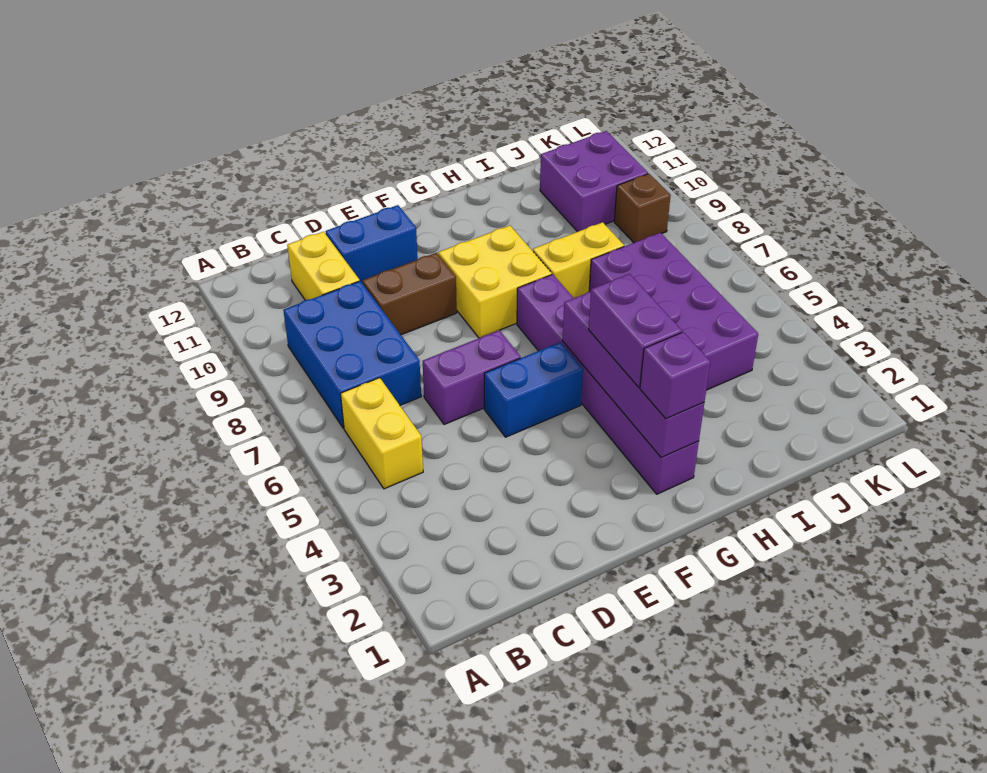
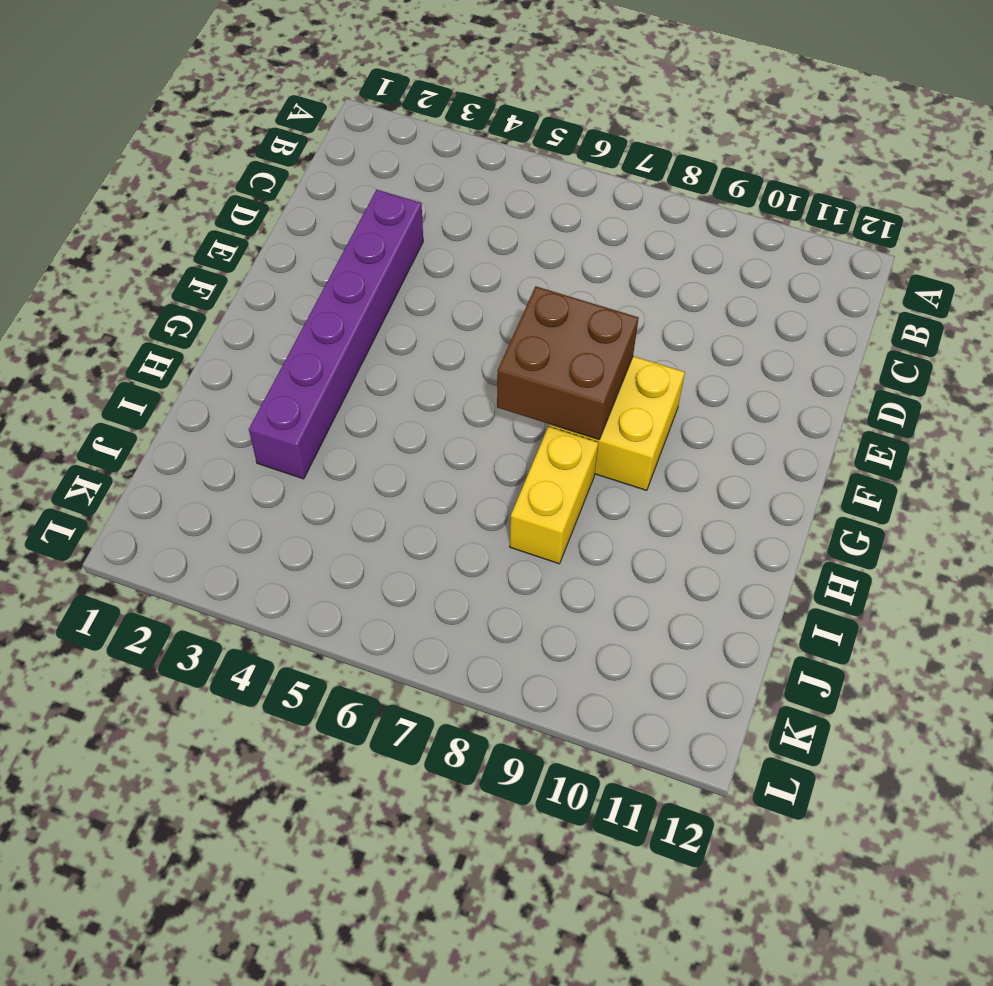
purple brick D3:I3 level 1 -> purple brick G2:G7 level 1
brown brick F7:G8 level 2 -> none
none -> yellow brick B5:B6 level 1
none -> blue brick B7:C9 level 1
none -> yellow brick C10:C11 level 1

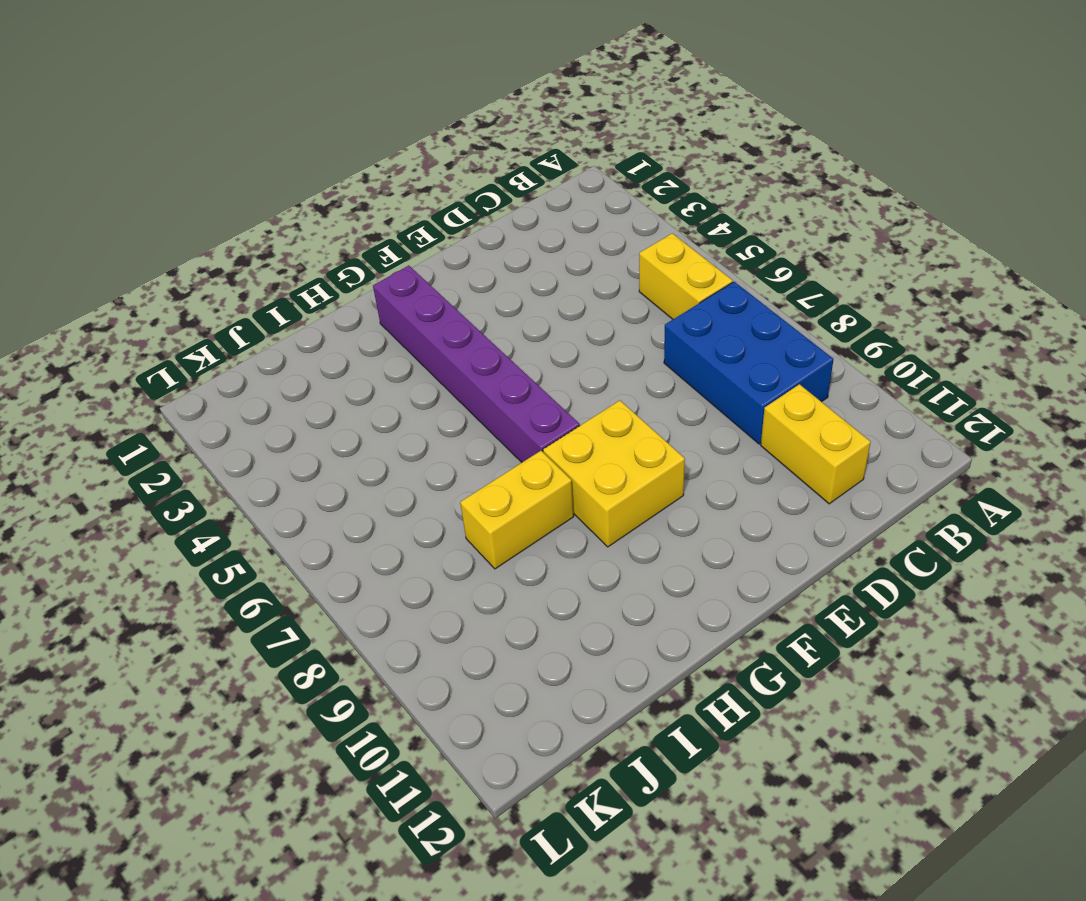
none -> purple brick D6:E6 level 1
none -> brown brick D9:E9 level 1
none -> blue brick D11:E11 level 1

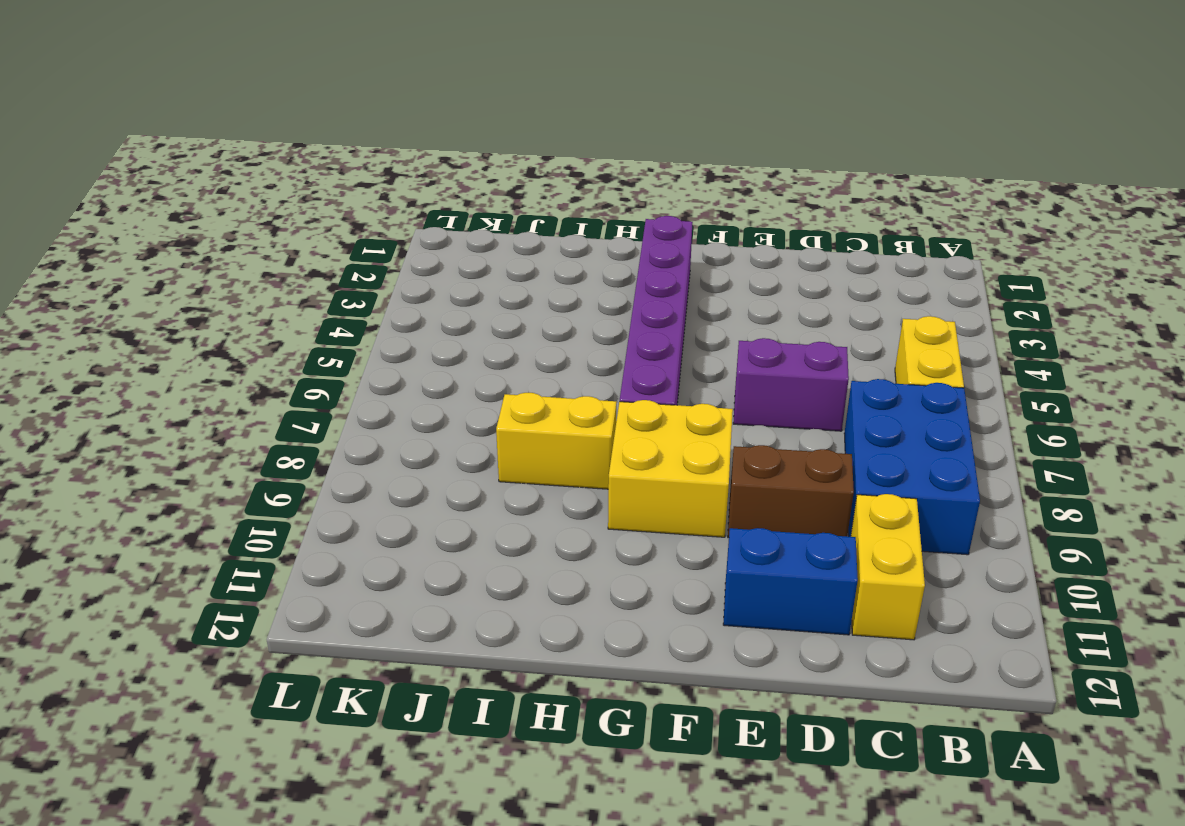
none -> blue brick E5:F5 level 1
none -> purple brick I4:J7 level 1
none -> purple brick J10:K11 level 1

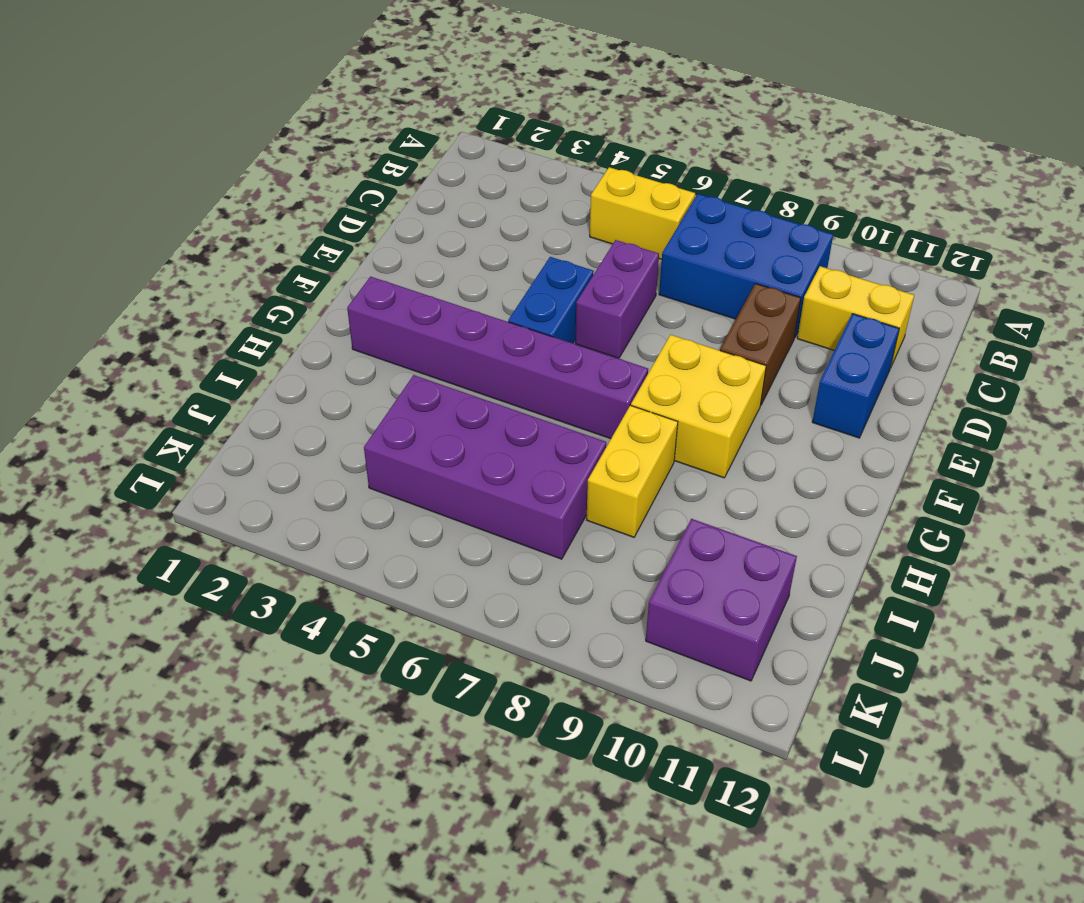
none -> brown brick K9 level 1
none -> purple brick G2:G5 level 2
none -> purple brick G2 level 3

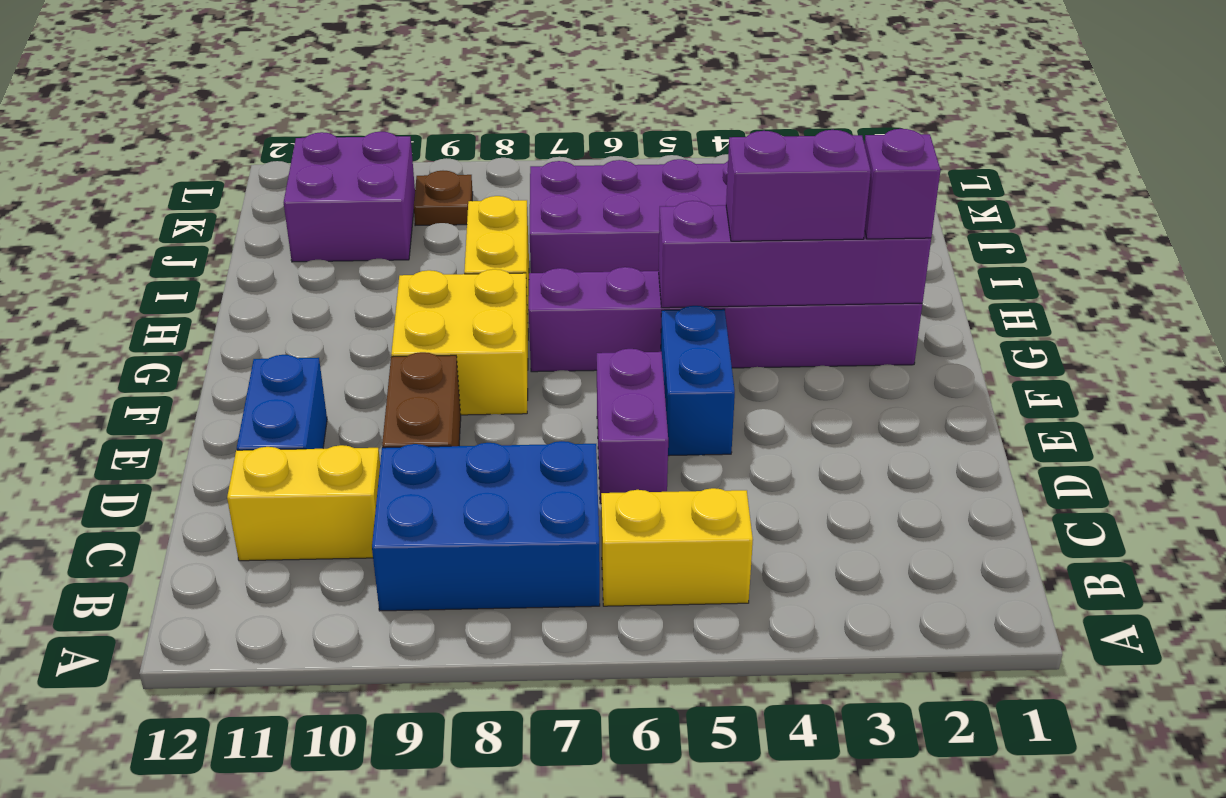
brown plate K9 level 1 -> brown brick K9 level 1

